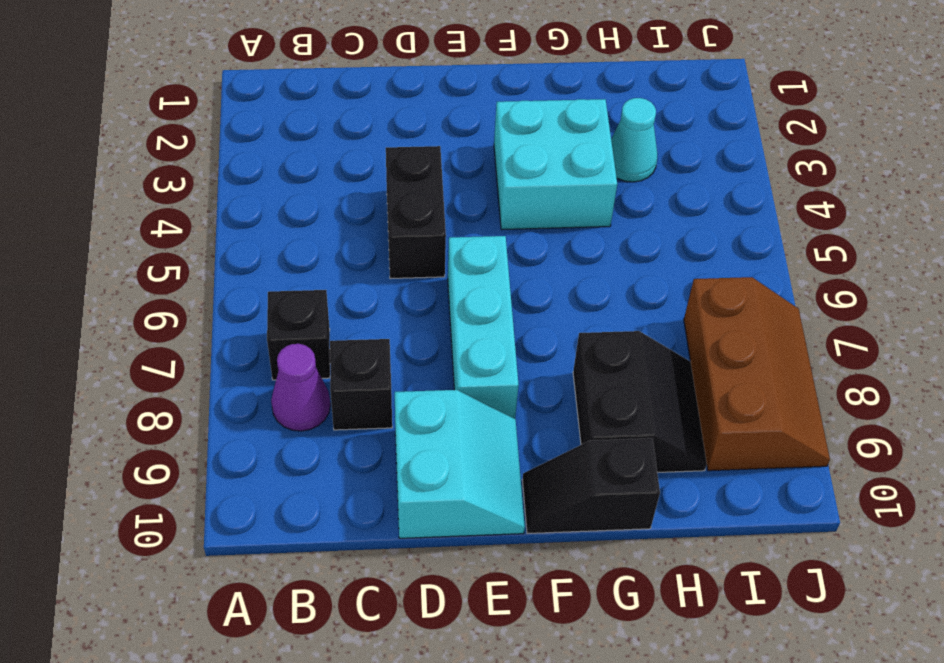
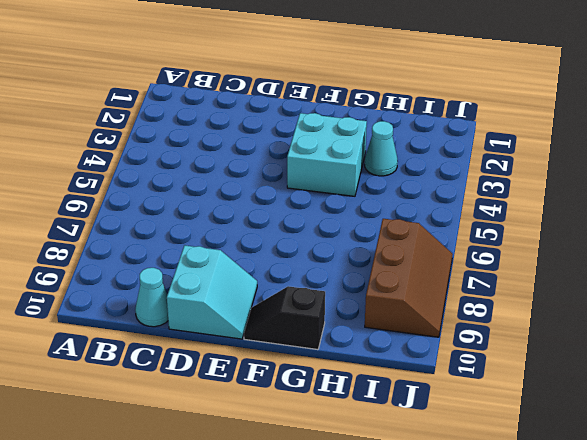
cyan cone C10 level 1 -> none
none -> black brick B7 level 1
none -> purple cone B8 level 1

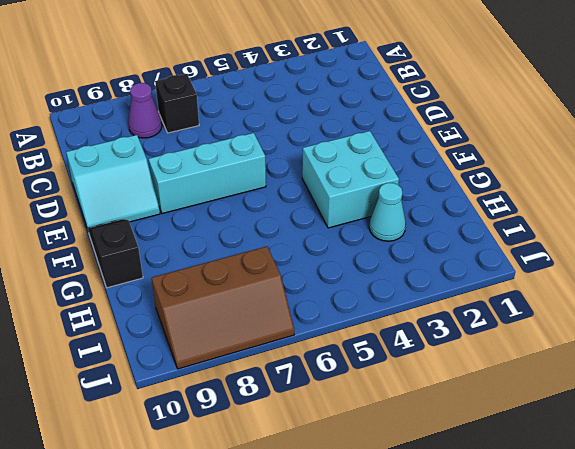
none -> black brick C8 level 1
none -> black brick D4:D5 level 1

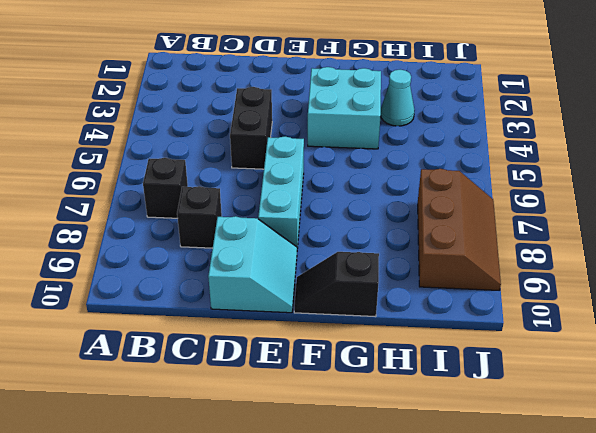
none -> purple cone B8 level 1
none -> black slope G8:H9 level 1 top G

